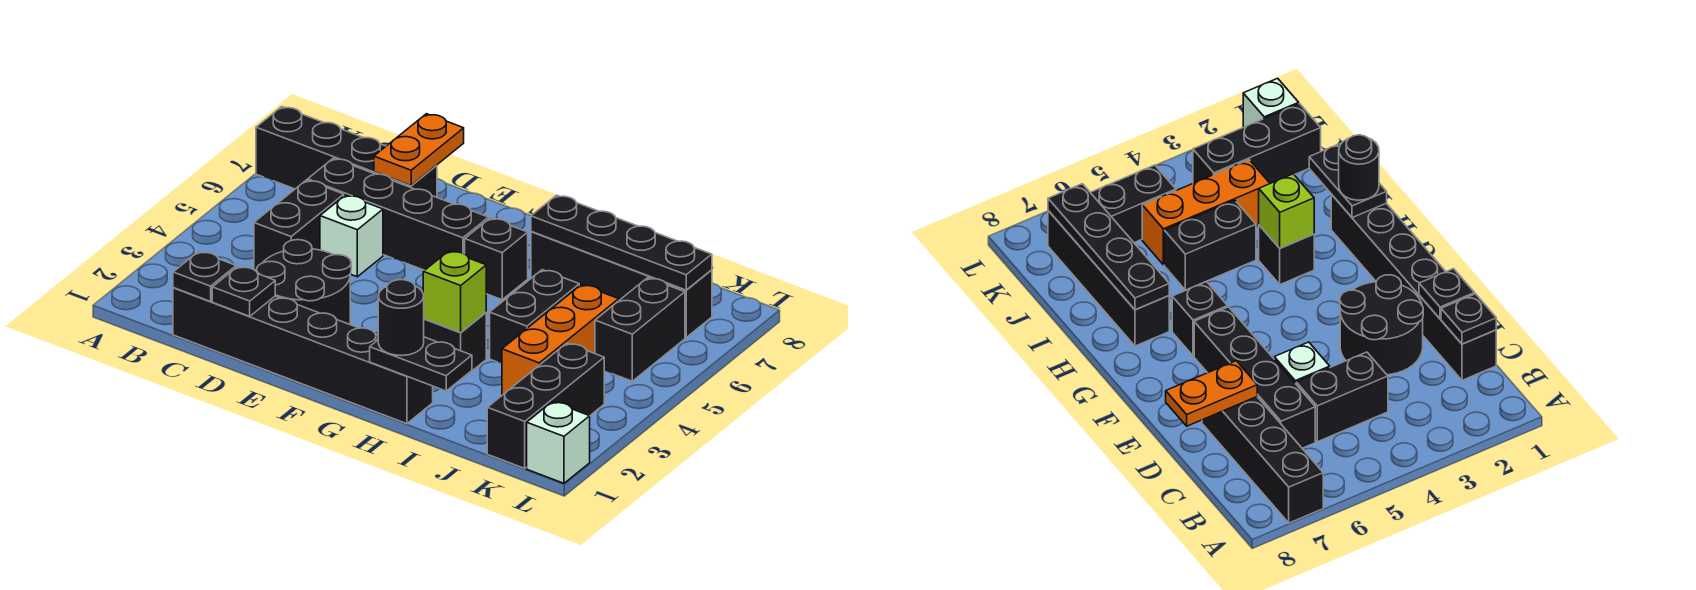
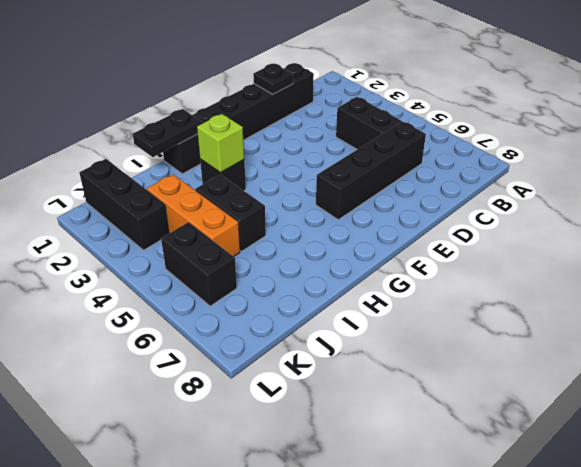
none -> black brick A7:D7 level 1
none -> black round brick D2:E3 level 1
none -> white brick D5 level 1

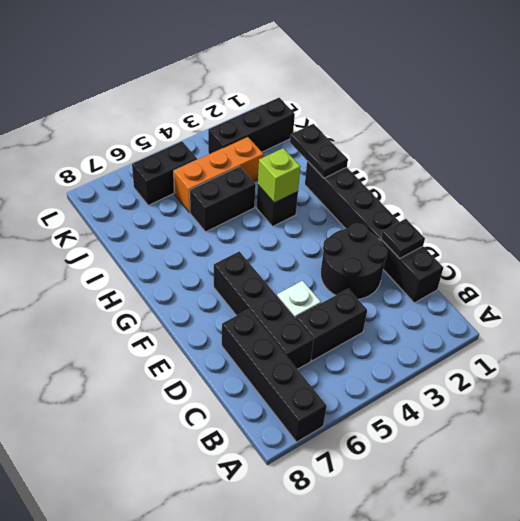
none -> black brick G6 level 1
none -> black brick H7:K7 level 1
none -> white brick L1 level 1

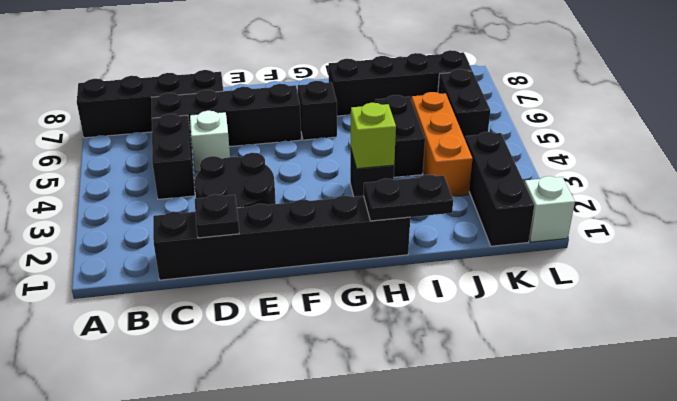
none -> black plate C1 level 2
none -> orange plate D7:D8 level 2
none -> black plate H7:K7 level 2

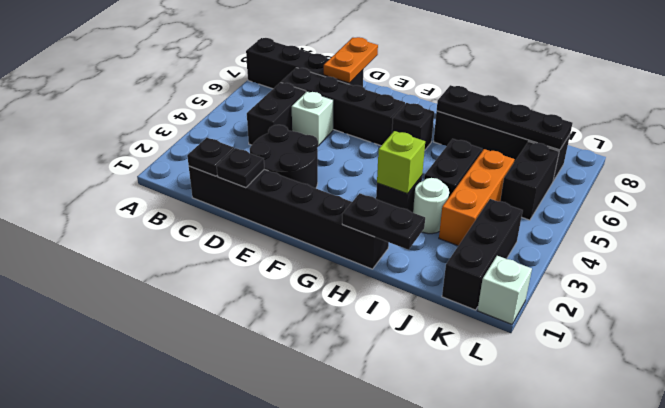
white round brick I3 level 1 -> none
none -> black round brick H1 level 3

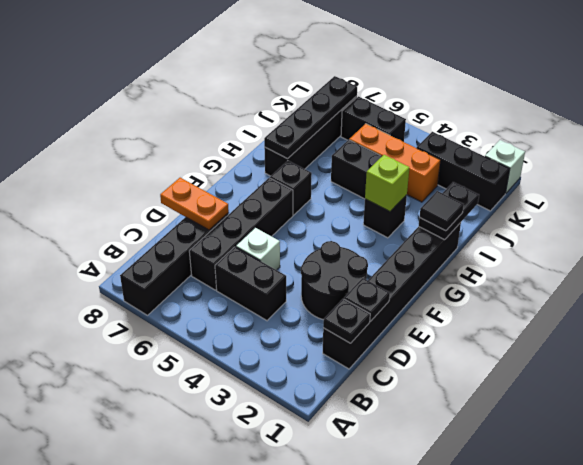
black tile H1 level 3 -> black round brick H1 level 3

